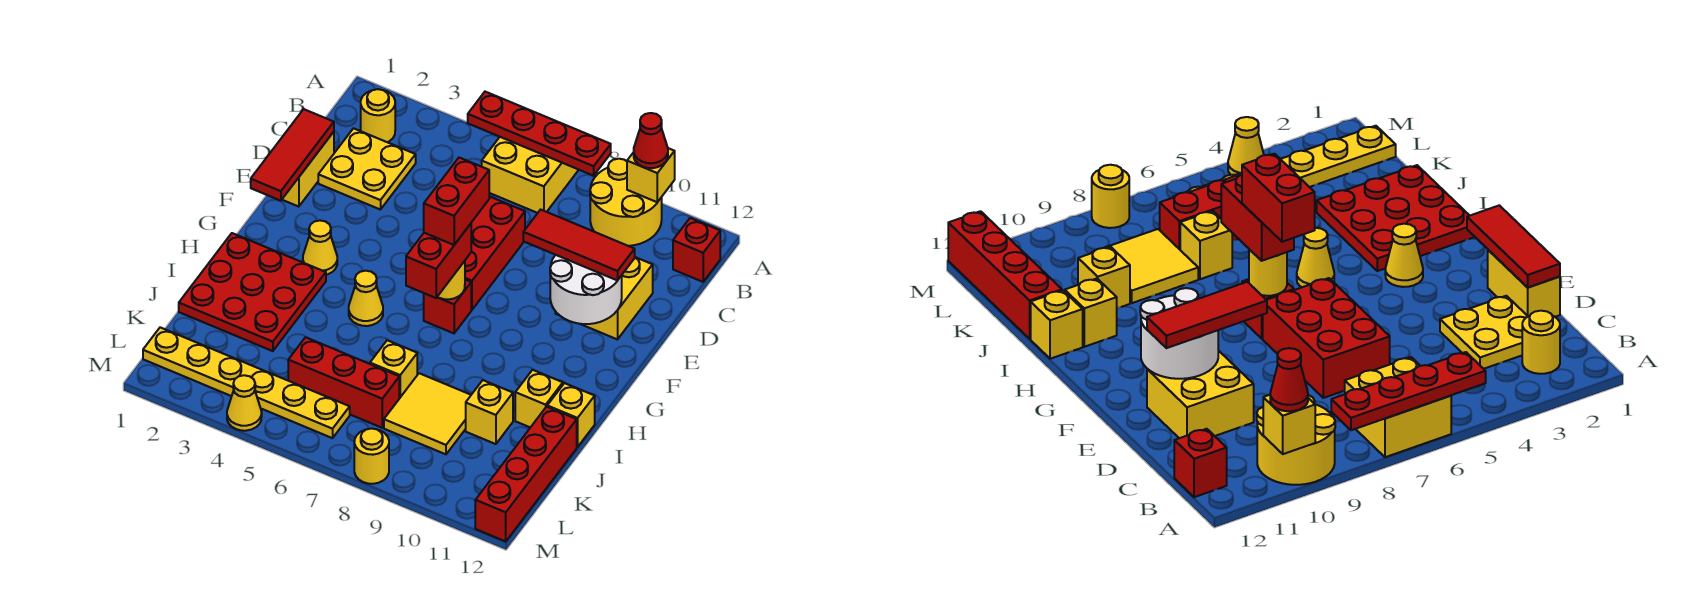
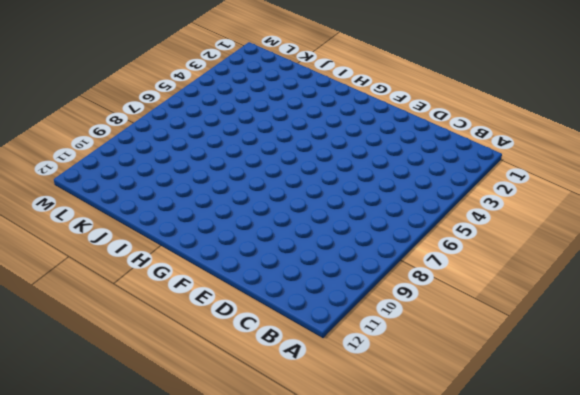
none -> yellow brick A6:B7 level 1
none -> yellow round brick A9:B10 level 1
none -> yellow round brick B2 level 1
none -> red brick B12 level 1

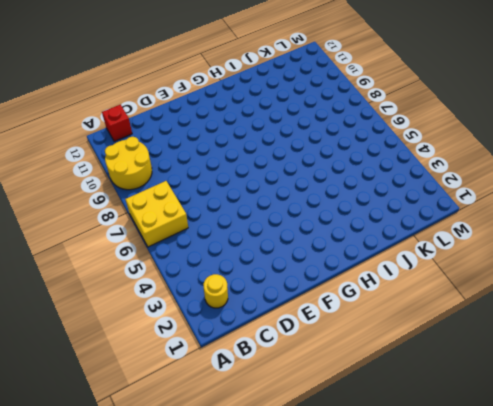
none -> yellow plate C2:D3 level 1
none -> yellow brick D1:E1 level 1
none -> red brick D6:F7 level 1
none -> yellow brick D10:E11 level 1

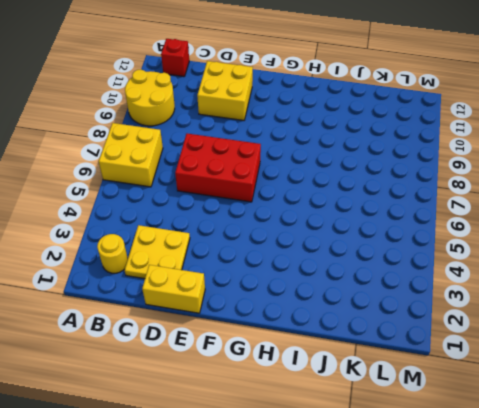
none -> yellow cone G3 level 1
none -> red brick G7 level 1
none -> red plate H1:J3 level 1
none -> yellow cone H5 level 1

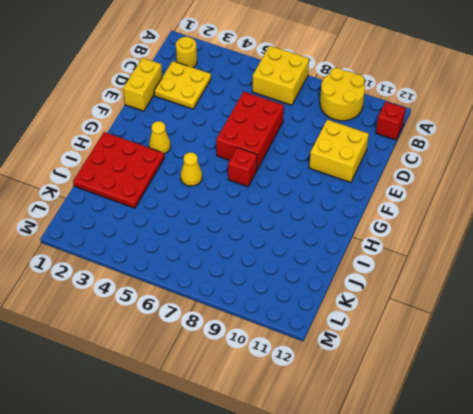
none -> yellow brick I11 level 1
none -> yellow brick I12 level 1
none -> yellow brick J7 level 1
none -> yellow tile J8:K9 level 1

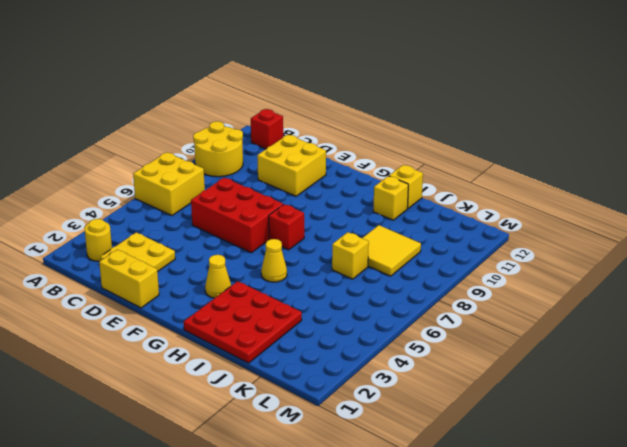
none -> yellow brick J10 level 1
none -> red brick J12:M12 level 1
none -> red brick K5:K7 level 1
none -> yellow plate L1:L6 level 1

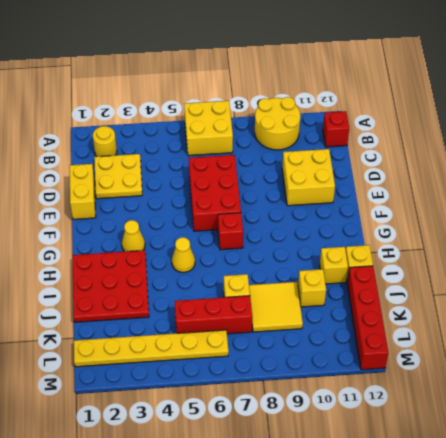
none -> yellow cone M4 level 1
none -> yellow round brick M8 level 1
none -> red plate A5:A8 level 2
none -> yellow brick A10 level 2

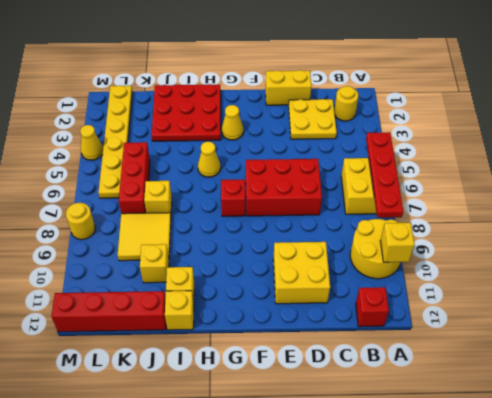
none -> red tile D1:F1 level 2
none -> white round brick E10:F11 level 2
none -> yellow round brick G7 level 2
none -> red cone A10 level 3

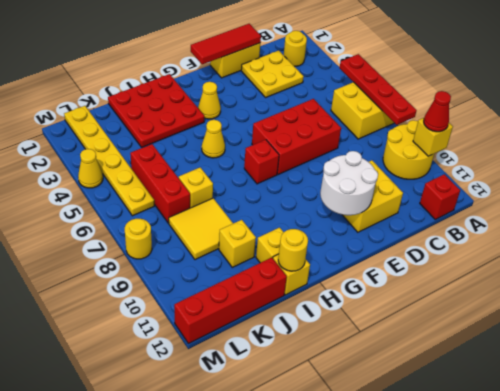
yellow round brick I12 level 2 -> yellow round brick G7 level 2
none -> red tile E9:E11 level 3
none -> red brick G7:H7 level 3
none -> red brick F7:G7 level 4

